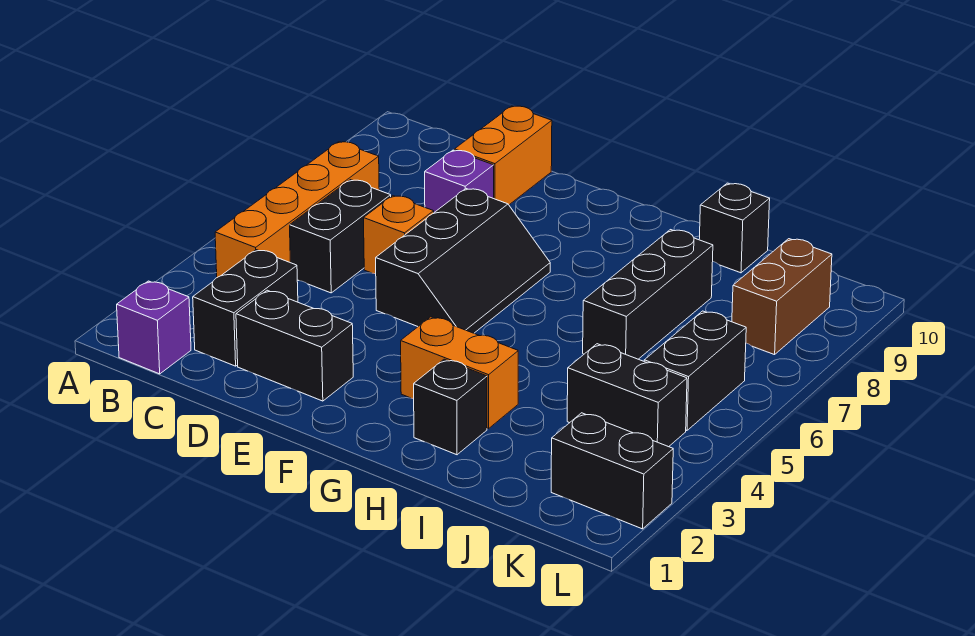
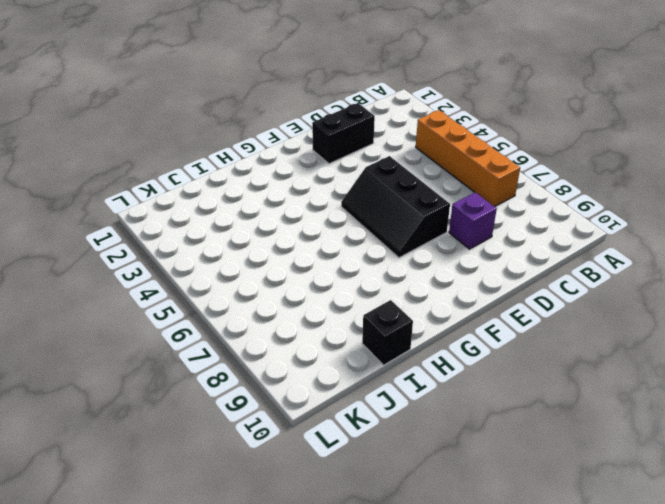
none -> purple brick B1 level 1
none -> black brick C2:C3 level 1
none -> black brick C5:C6 level 1

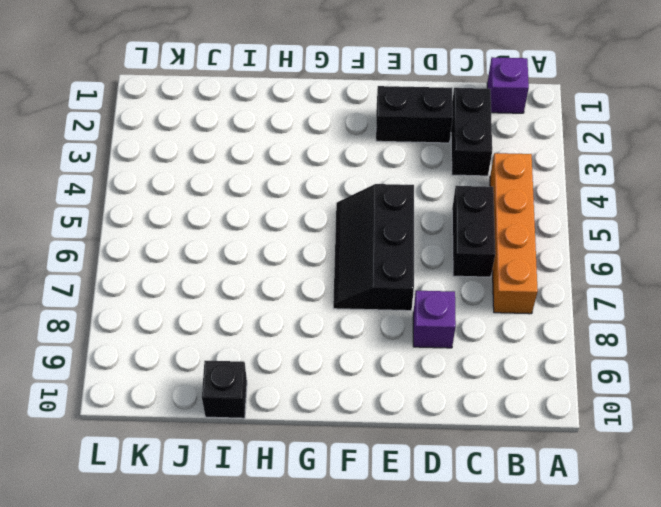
none -> orange brick D6 level 1
none -> orange brick D9:D10 level 1
none -> orange brick G3:H3 level 1

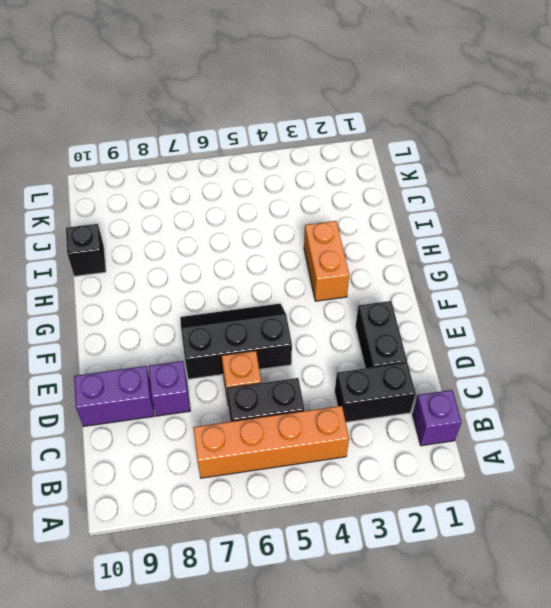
purple brick D9:D10 level 1 -> orange brick D9:D10 level 1
none -> black brick H2 level 1
none -> black brick I6:I8 level 1
none -> black brick J4:K4 level 1

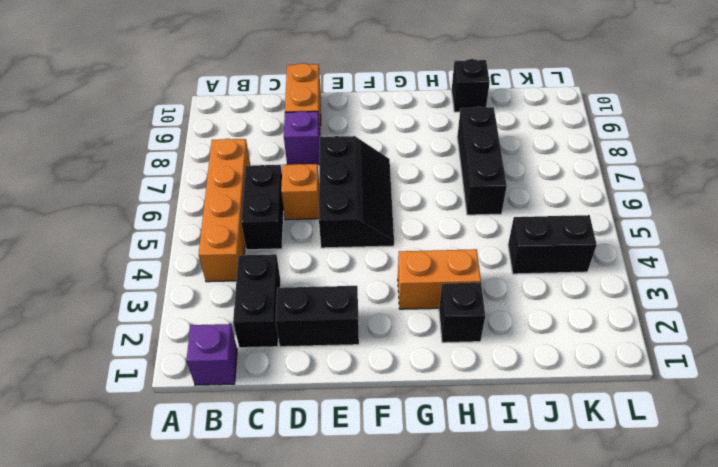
none -> black brick K2:L2 level 1
none -> black brick K5:K6 level 1
none -> brown brick K8:K9 level 1

